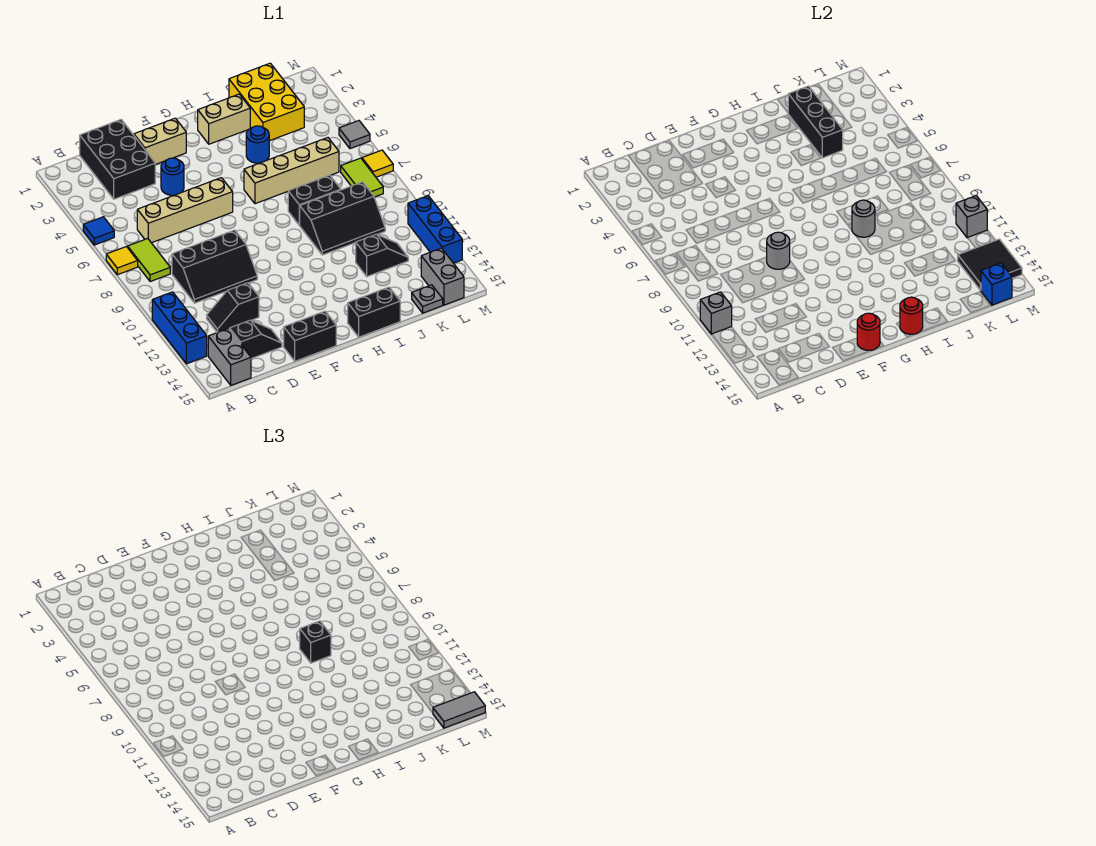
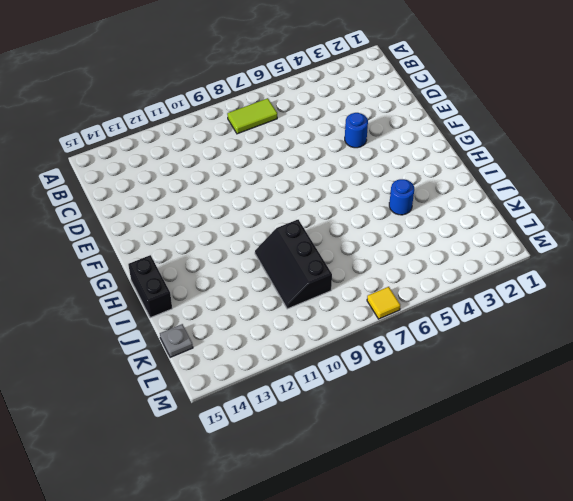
none -> blue tile A5 level 1
none -> yellow tile A7 level 1
none -> blue brick A11:A13 level 1
none -> grey brick B14:B15 level 1

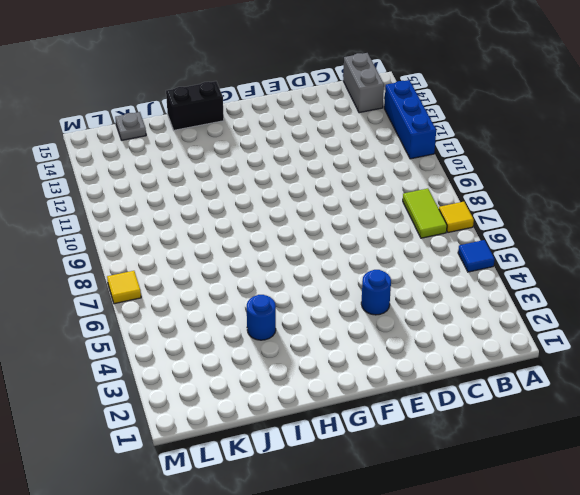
none -> black brick C1:D3 level 1
none -> tan brick C6:F6 level 1
none -> black slope C9:E10 level 1 top 9
none -> black slope C12:D12 level 1 top D

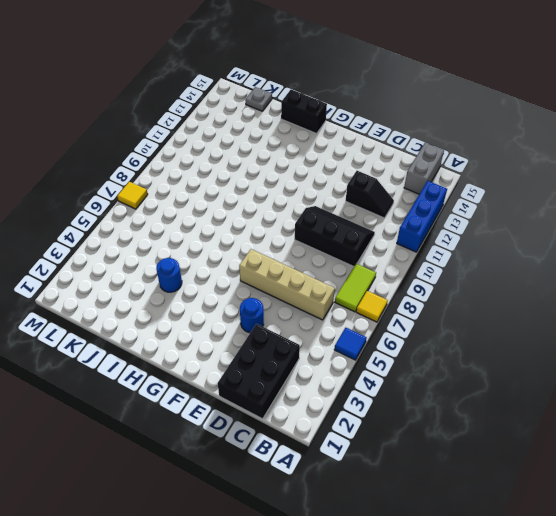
none -> black slope C14:D14 level 1 top C
none -> tan brick E2:F2 level 1
none -> black brick E15:F15 level 1
none -> tan brick H2:I2 level 1

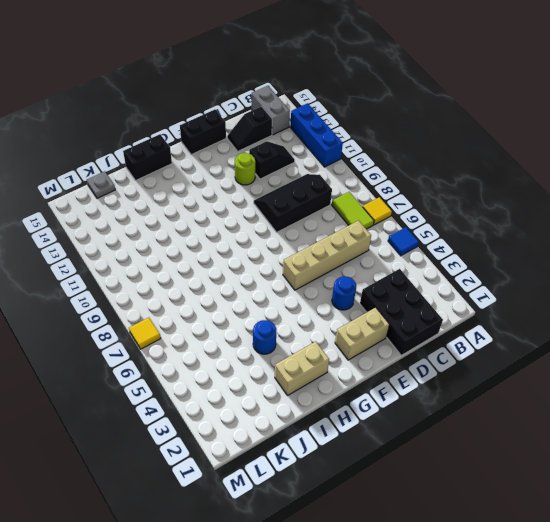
lime round brick E12 level 1 -> none
none -> tan brick H6:K6 level 1
none -> black brick I8:J8 level 1
none -> black slope I9:K10 level 1 top 9
none -> yellow brick J1:K3 level 1

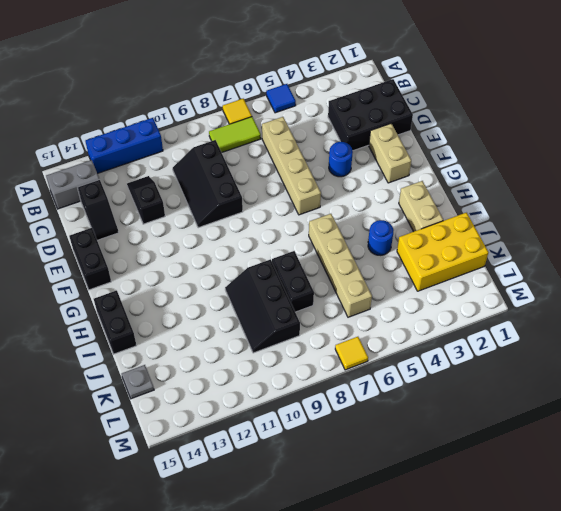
none -> black slope J12:K12 level 1 top J
none -> lime tile L7:L8 level 1
none -> grey brick L14:L15 level 1
none -> grey tile M5 level 1

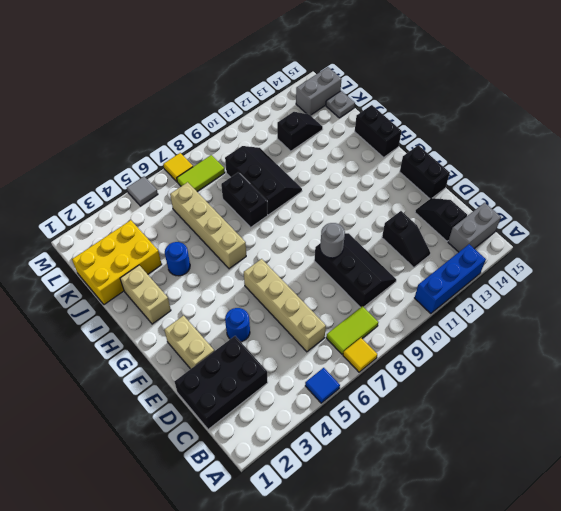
black slope K12:K13 level 1 top 12 -> black slope J12:K12 level 1 top J
none -> blue brick M11:M13 level 1
none -> grey brick A11 level 2
none -> red round brick F15 level 2
none -> red round brick H15 level 2

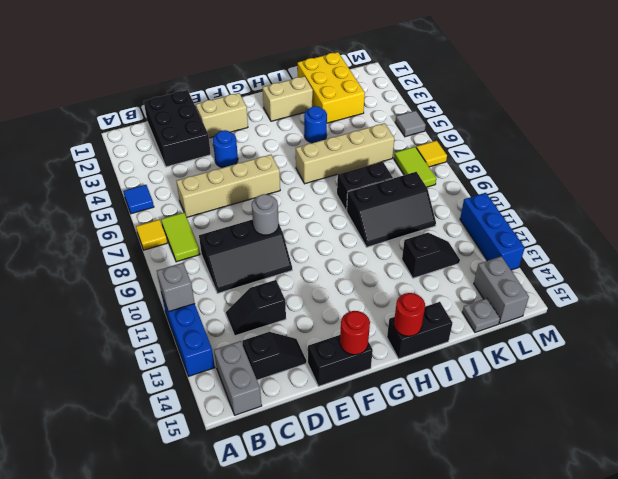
none -> grey round brick I9 level 2
none -> black brick J2:J4 level 2
none -> black tile L13:M14 level 2
none -> blue brick L15 level 2

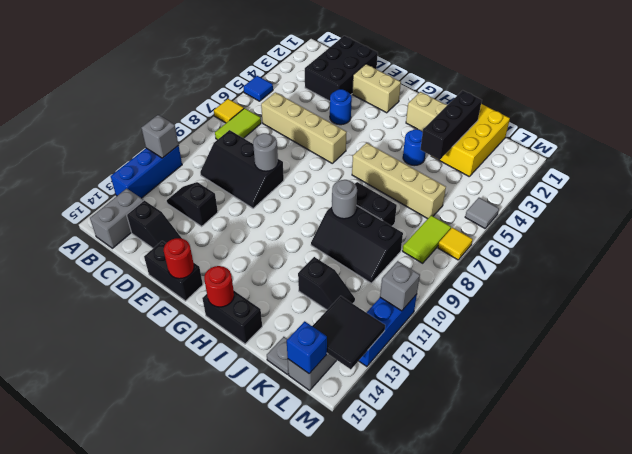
none -> black brick I9 level 3
none -> grey tile L15:M15 level 3

